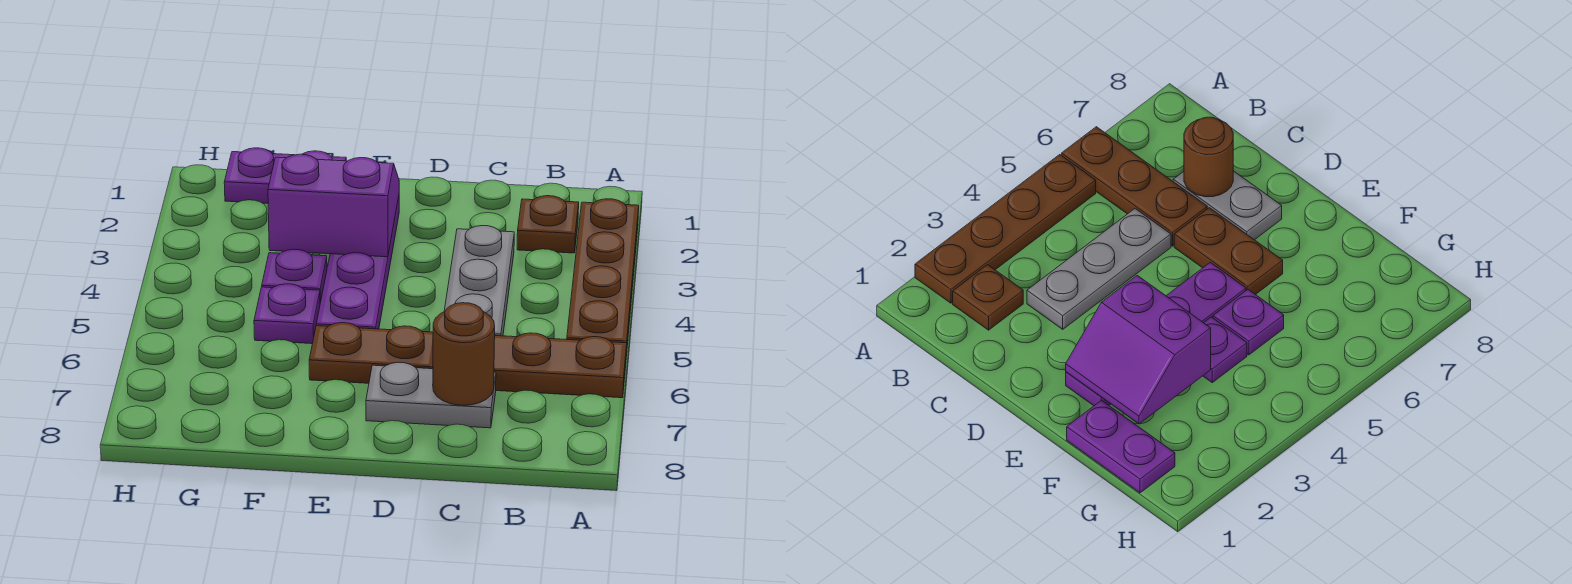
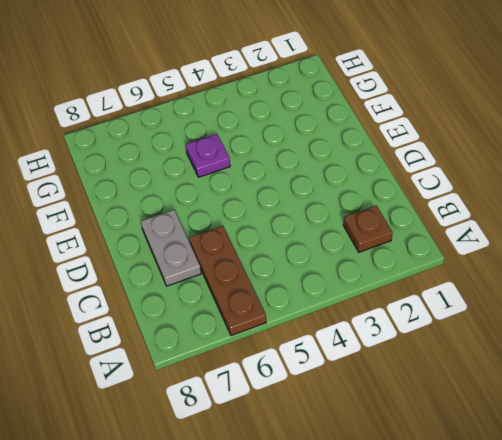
none -> brown plate A2:A5 level 1
none -> grey plate C3:C5 level 1
none -> brown plate D6:E6 level 1

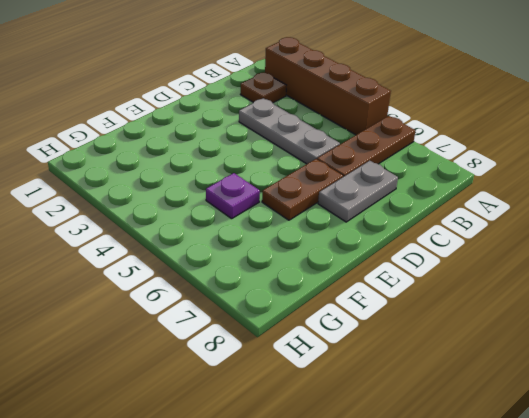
brown brick A2:A5 level 1 -> brown plate A2:A5 level 1
none -> purple plate E2:E5 level 1
none -> purple plate F1:G1 level 1
none -> purple plate F4 level 1

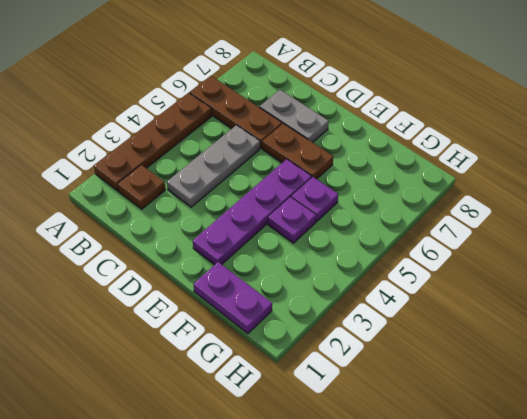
none -> brown round brick C7 level 2
none -> purple slope E2:F3 level 2 top 3

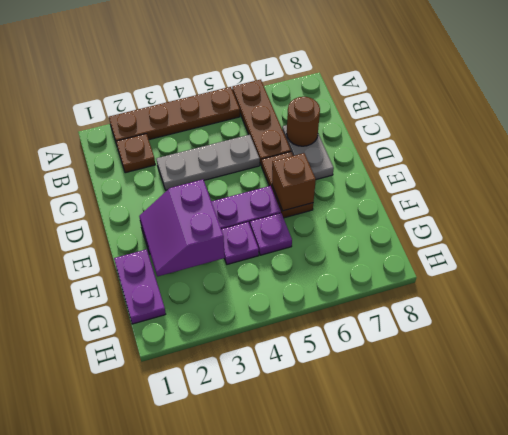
brown brick E6 level 2 -> none

